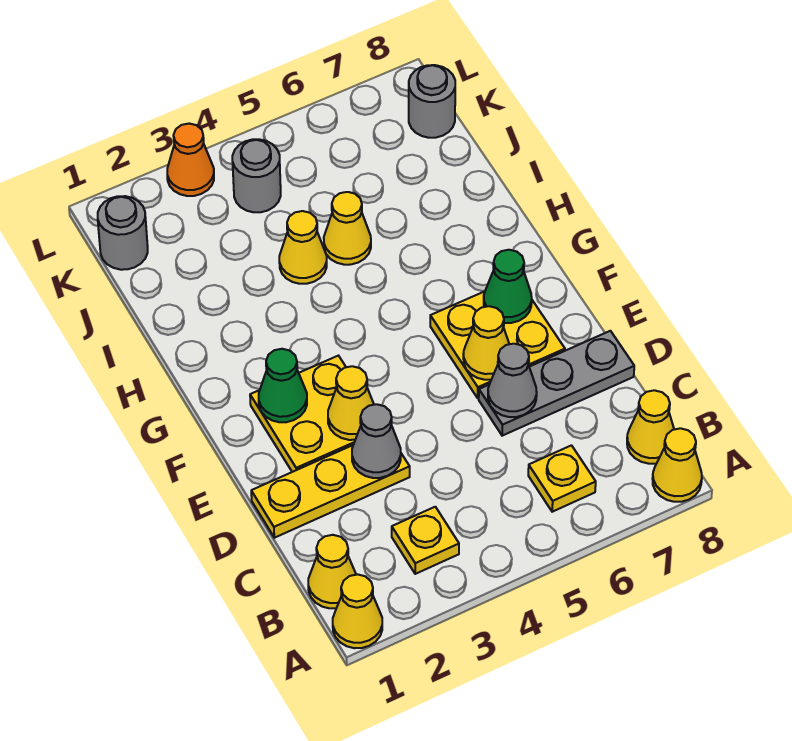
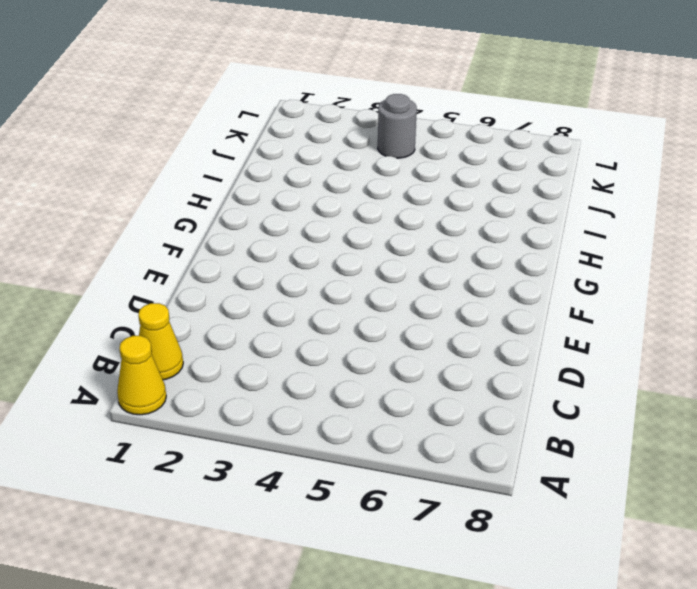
none -> yellow cone A8 level 1
none -> yellow plate B3 level 1
none -> yellow plate B6 level 1

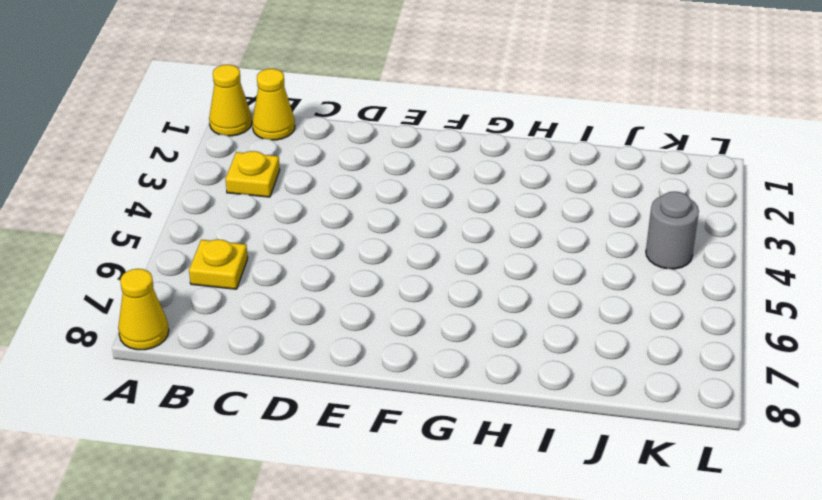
none -> yellow cone B8 level 1
none -> yellow plate D1:D3 level 1
none -> grey plate D6:D8 level 1

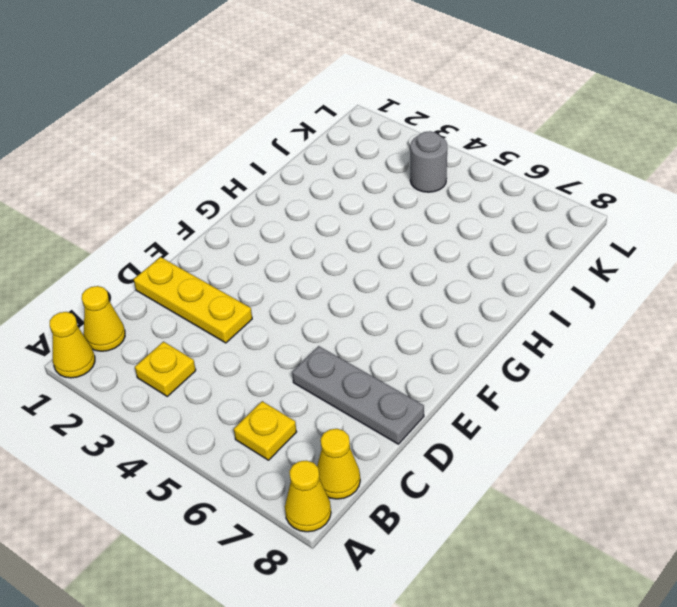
none -> yellow plate E2:F3 level 1
none -> yellow plate E6:F7 level 1
none -> yellow cone I4 level 1

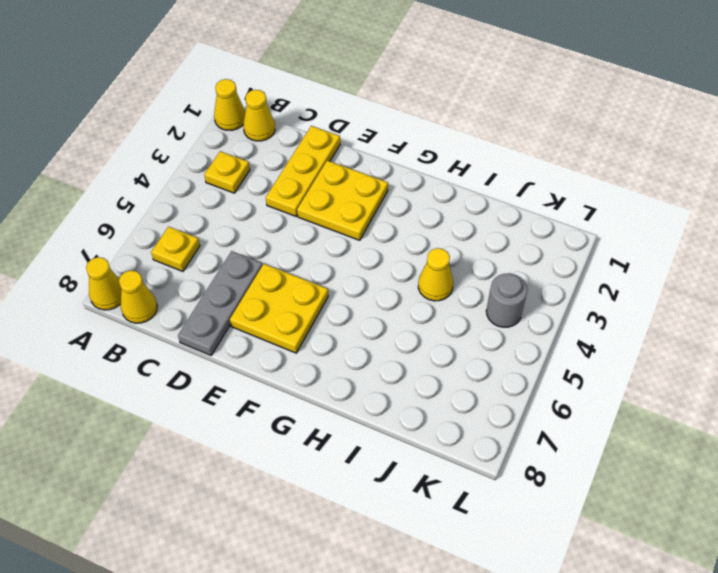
none -> yellow cone I5 level 1
none -> grey round brick K1 level 1
none -> grey round brick K8 level 1

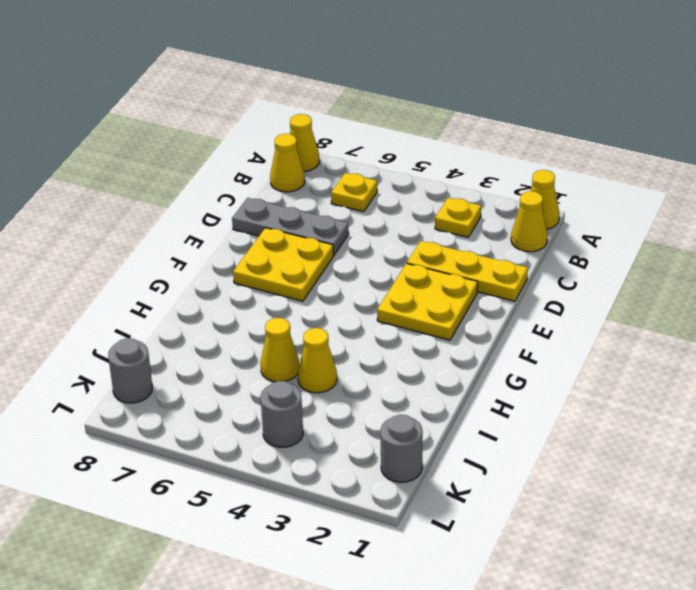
none -> orange cone L3 level 1
none -> grey cone D3 level 2
none -> grey cone D6 level 2

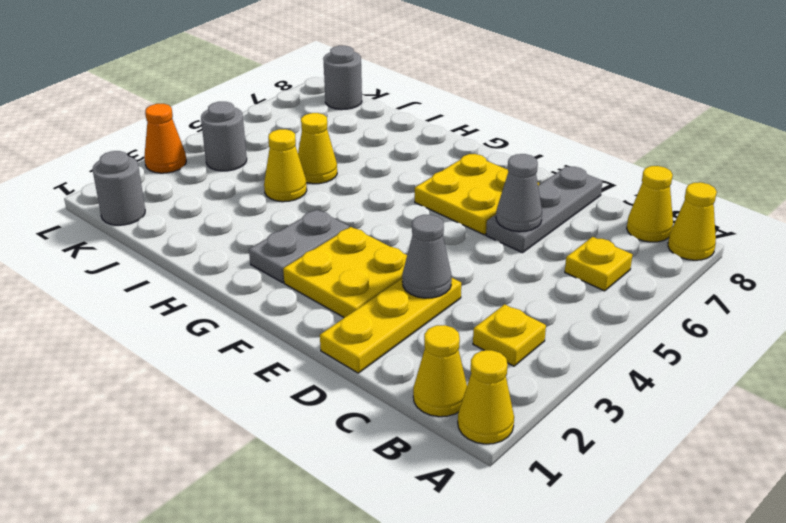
grey plate G2:G3 level 1 -> none
none -> yellow cone E3 level 2
none -> yellow cone E6 level 2
none -> green cone F2 level 2

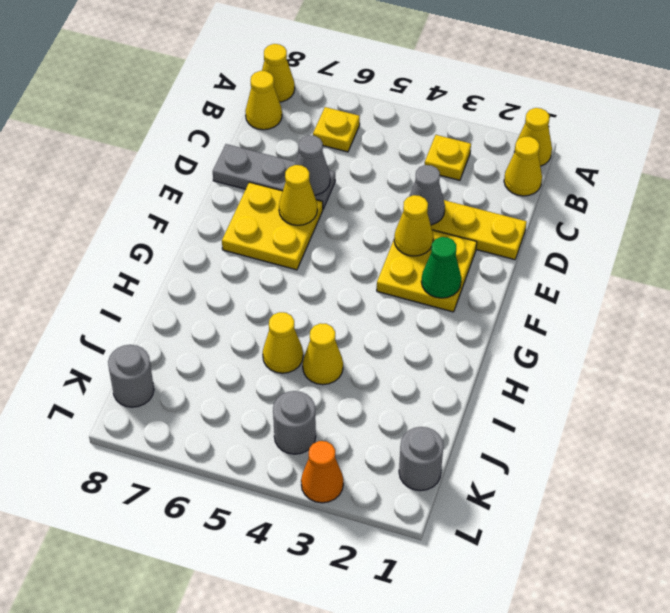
none -> green cone F7 level 2

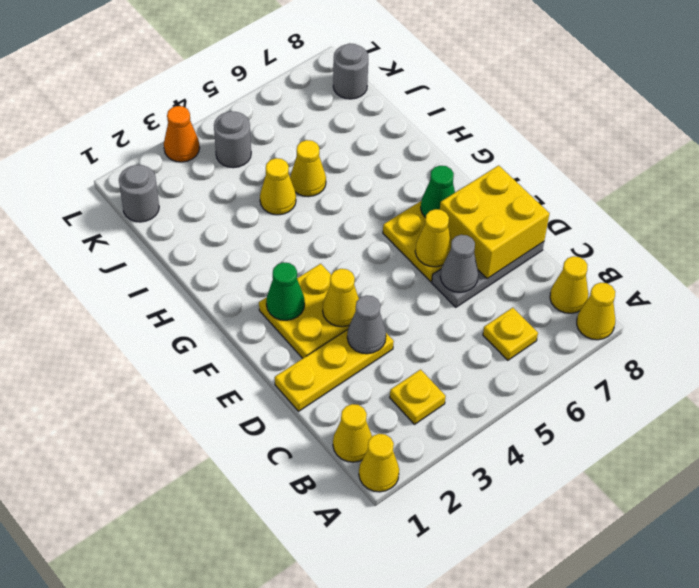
yellow brick D7:E8 level 2 -> none

